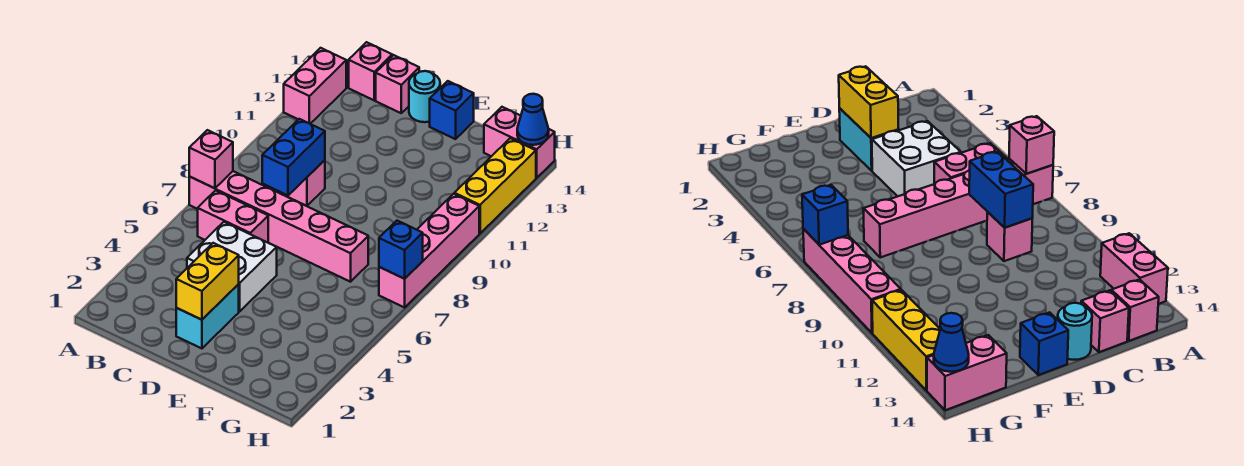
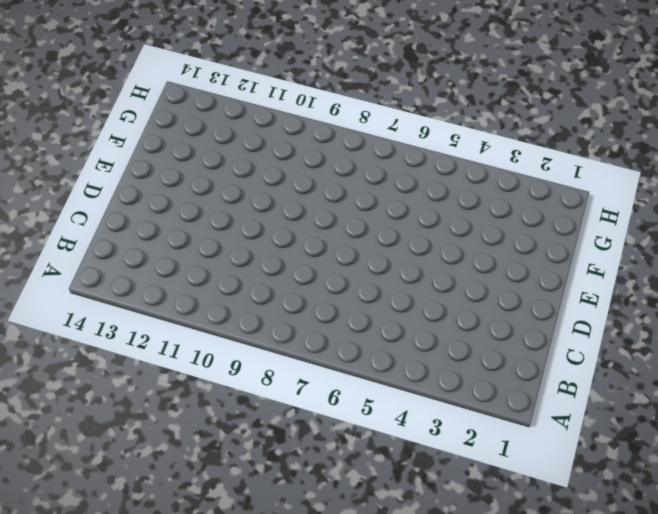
none -> pink brick A7:F7 level 1
none -> pink brick A12:A13 level 1
none -> pink brick B6:C6 level 1

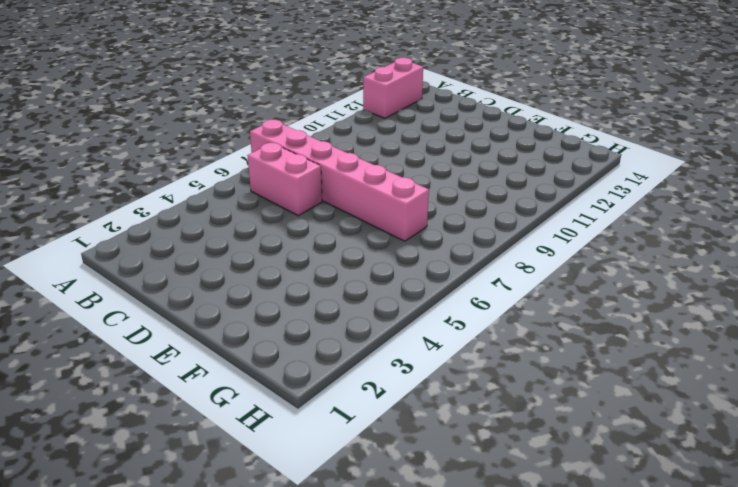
none -> pink brick B14 level 1
none -> white brick C4:D5 level 1
none -> pink brick C9 level 1

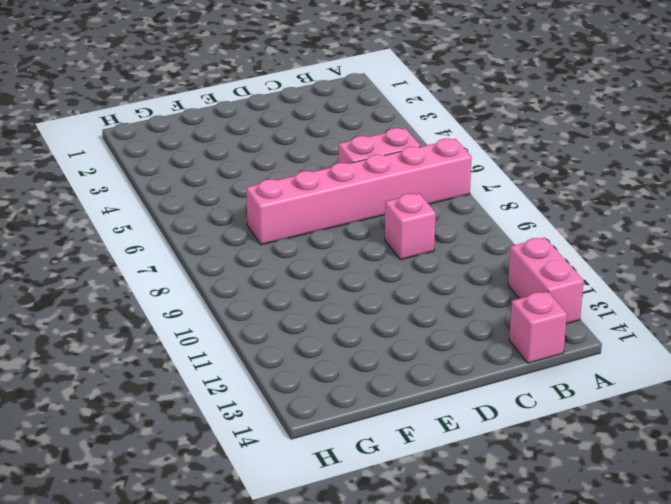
none -> white brick C4:D5 level 1
none -> pink brick C14 level 1
none -> cyan brick D2:D3 level 1

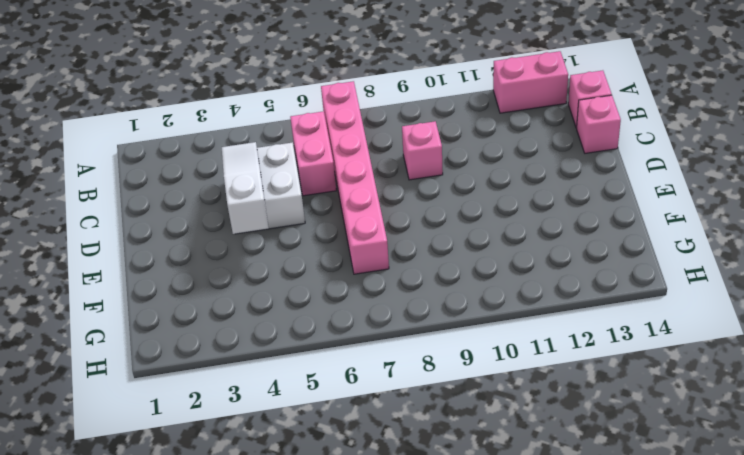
white slope C4:E4 level 2 top E -> none
none -> cyan brick D2:D3 level 1
none -> cyan round brick D14 level 1
none -> blue brick E14 level 1

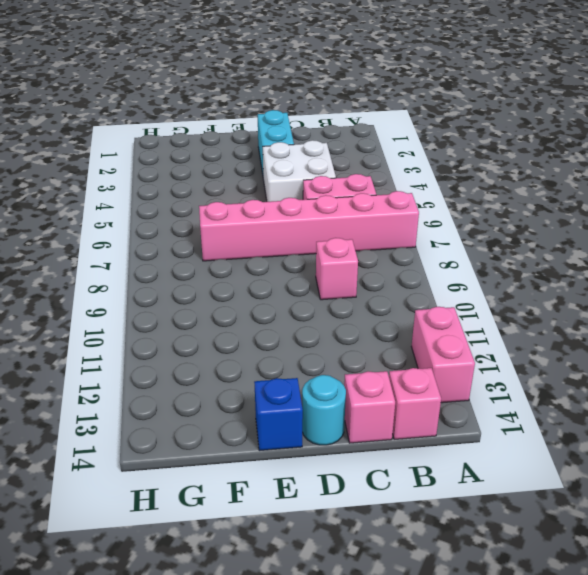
none -> pink brick G14:H14 level 1
none -> pink brick H7:H10 level 1
none -> yellow brick H11:H13 level 1

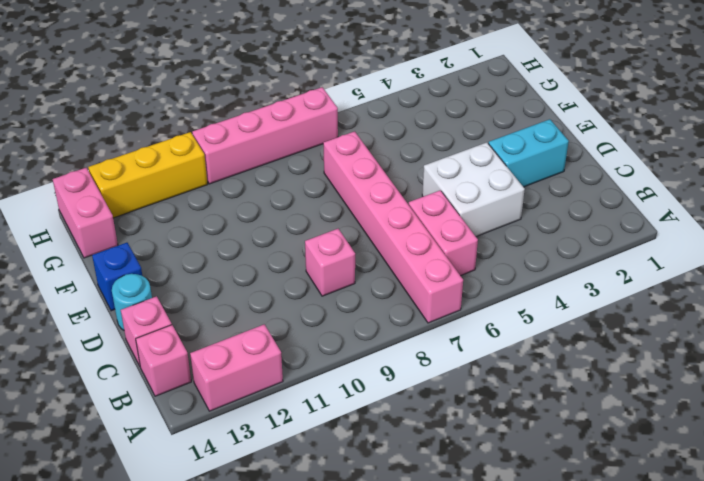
none -> pink brick A7 level 2
none -> blue brick C8:C9 level 2
none -> yellow brick D2:D3 level 2

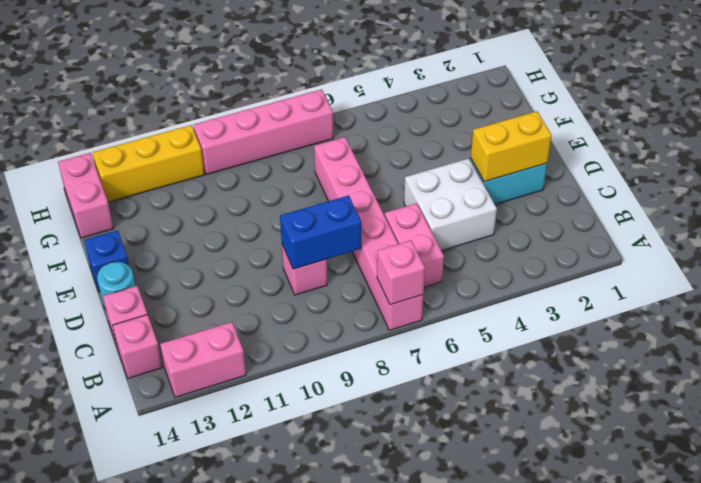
none -> blue brick H7 level 2
none -> blue cone H14 level 2

